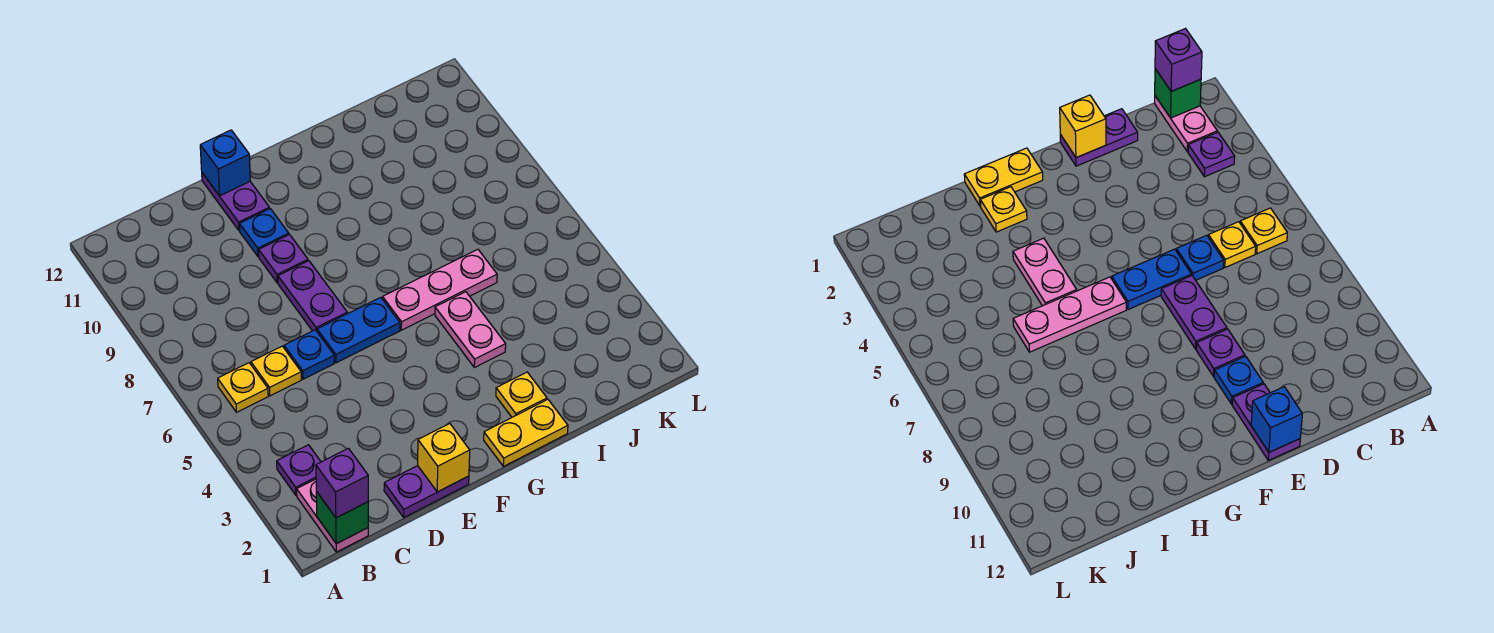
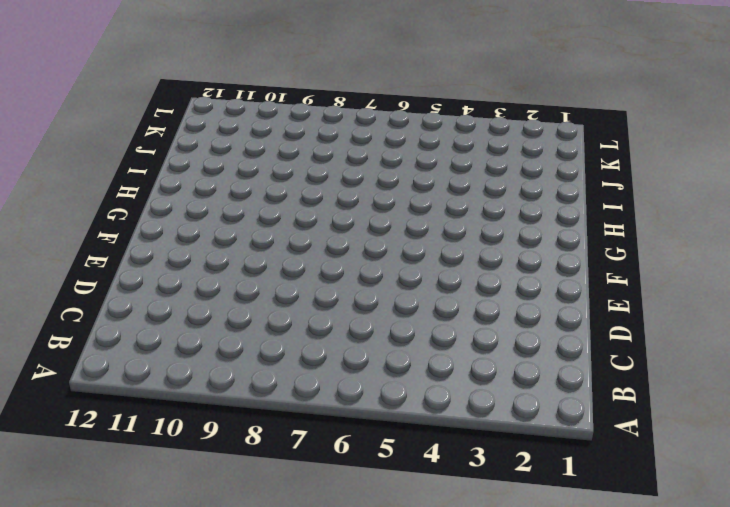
none -> pink plate B1:B2 level 1
none -> purple plate B3 level 1
none -> yellow plate B6 level 1

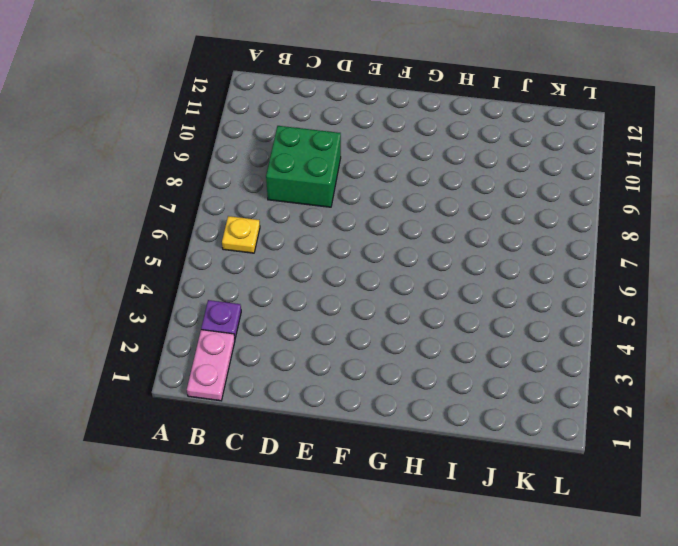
green brick C8:D9 level 1 -> none
none -> yellow plate C6 level 1
none -> purple plate D1:E1 level 1
none -> blue plate D6 level 1

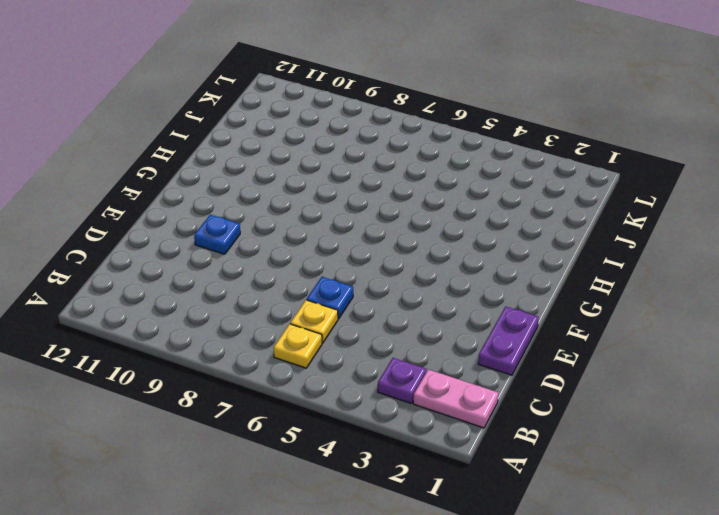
none -> blue plate E6:F6 level 1
none -> purple plate E7:E8 level 1
none -> purple plate E9 level 1

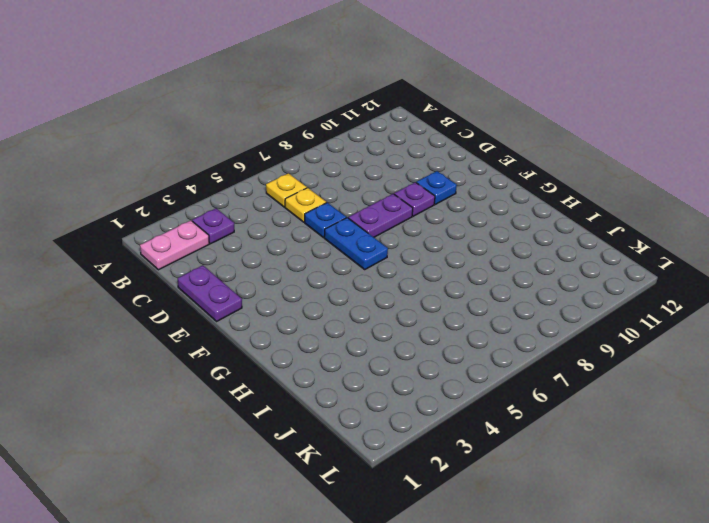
none -> purple plate E11:E12 level 1
none -> yellow plate G1:H1 level 1
none -> pink plate G6:I6 level 1

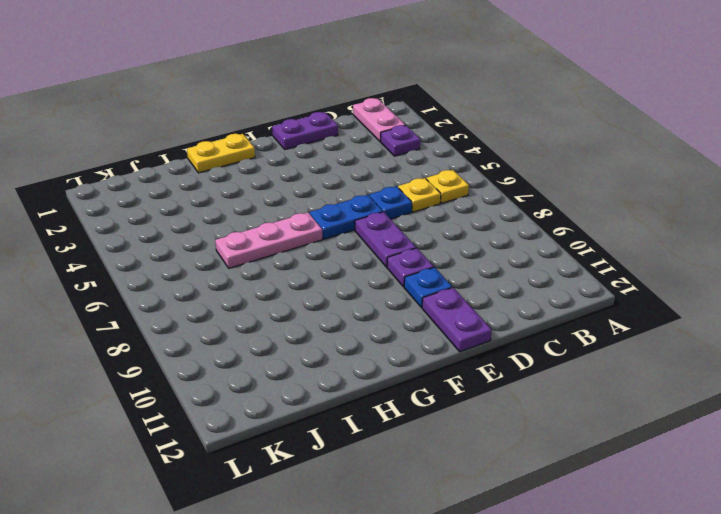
none -> yellow plate H2 level 1
none -> pink plate H4:H5 level 1
none -> green brick B1 level 2

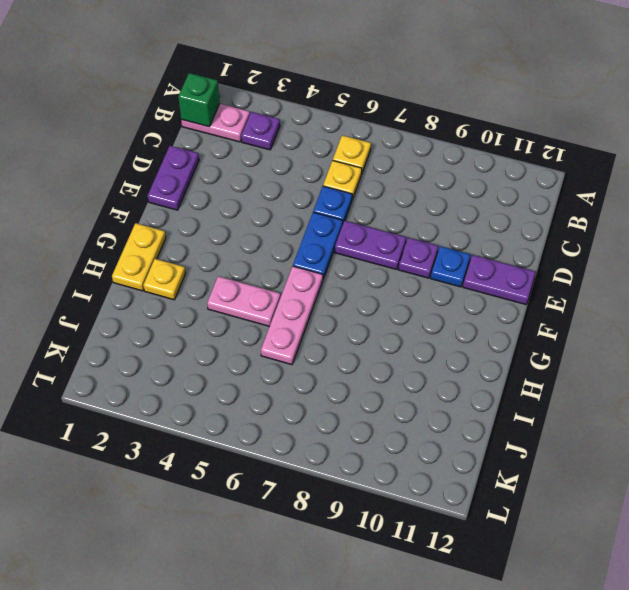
none -> yellow brick E1 level 2
none -> blue brick E12 level 2
none -> purple brick B1 level 3

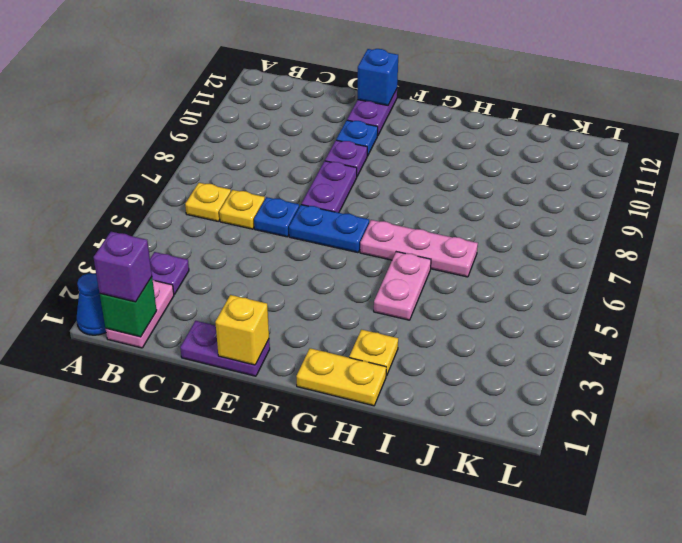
blue cone A1 level 1 -> none

